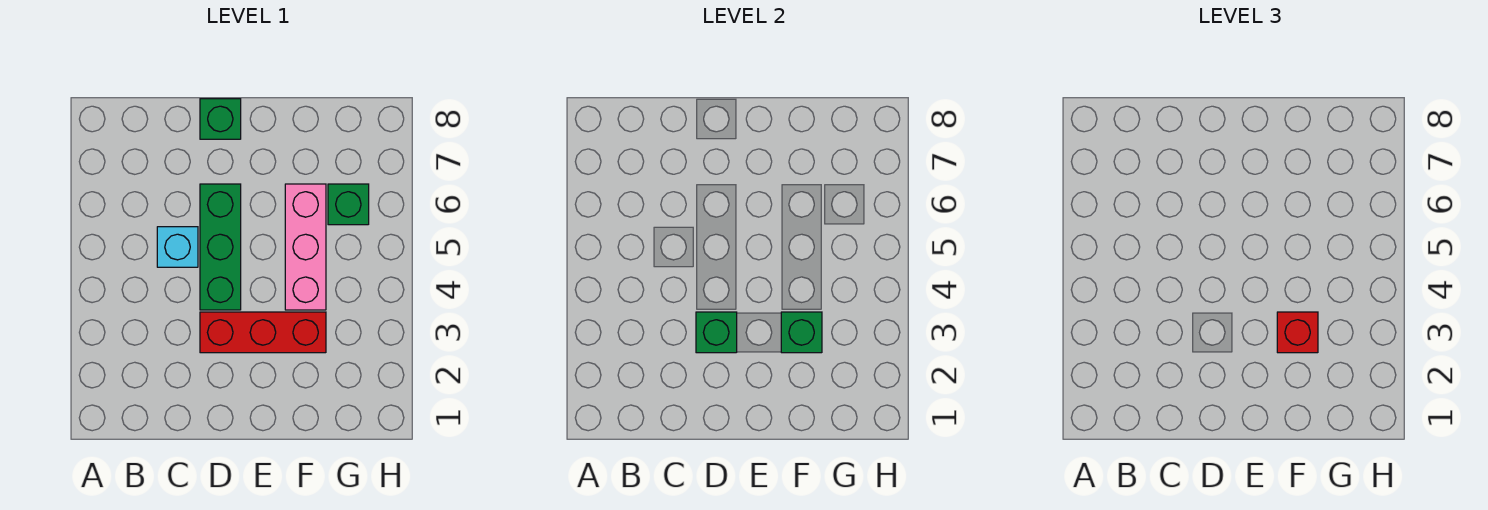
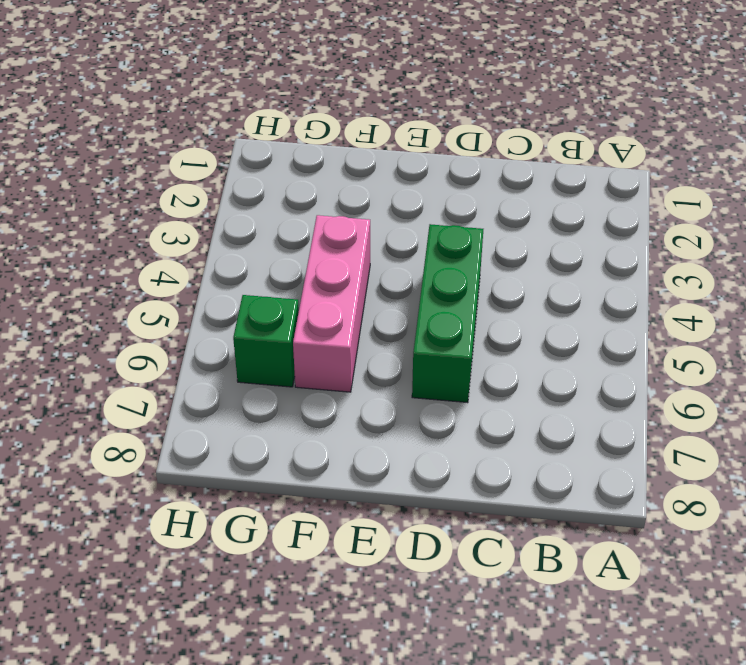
none -> cyan brick C5 level 1
none -> red brick D3:F3 level 1

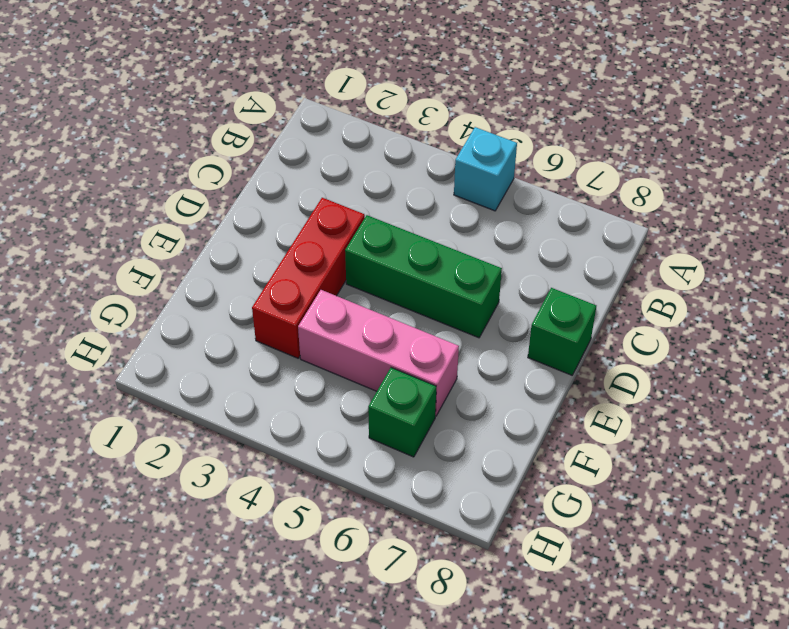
cyan brick A5 level 1 -> cyan brick C5 level 1
none -> green brick D3 level 2
none -> green brick F3 level 2

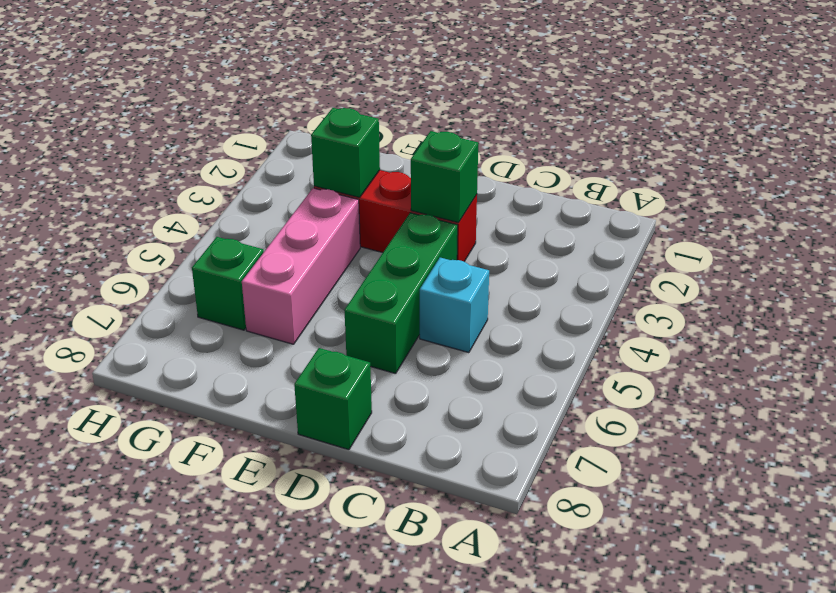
none -> red brick F3 level 3

